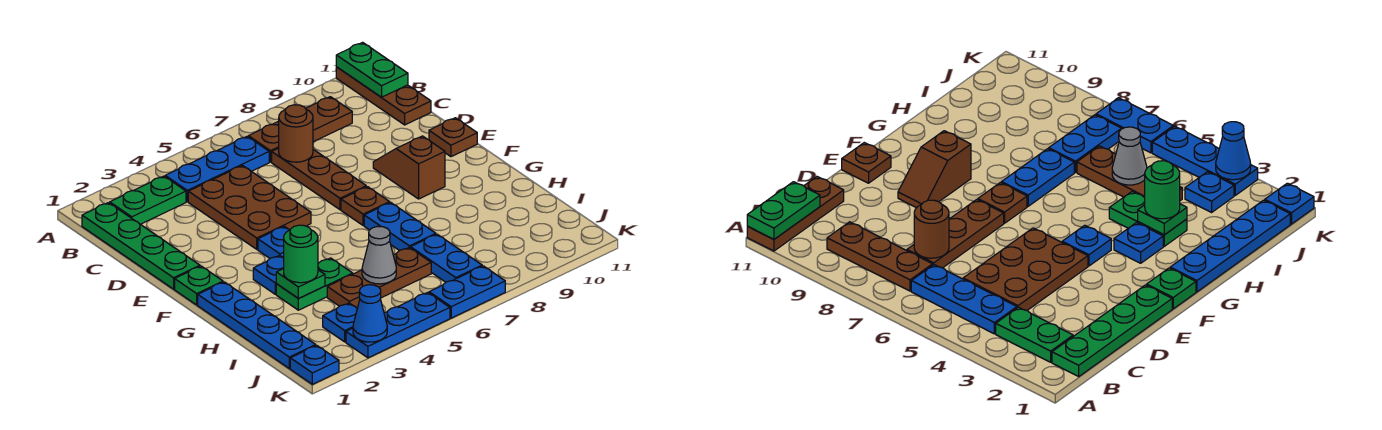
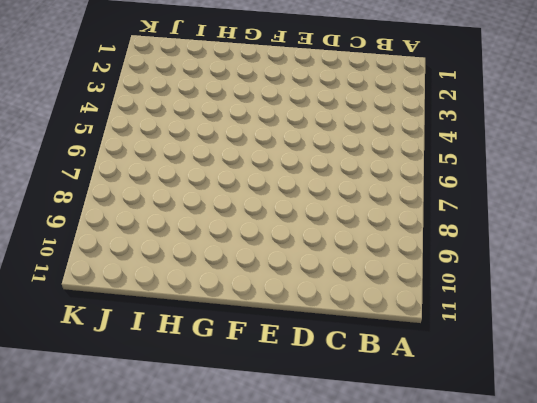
none -> brown plate A11:C11 level 1
none -> green plate B1:E1 level 1
none -> green plate B2:B3 level 1

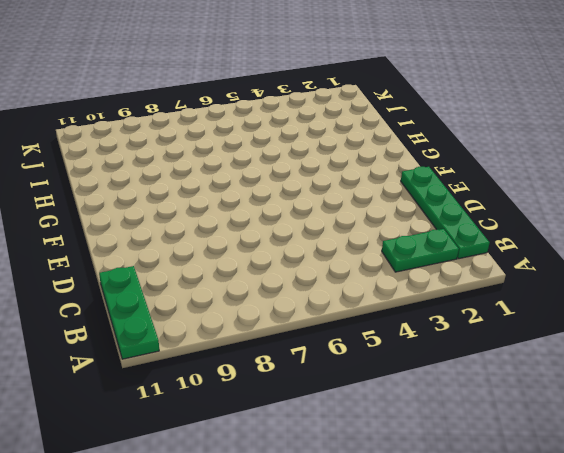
green plate A11:C11 level 1 -> brown plate A11:C11 level 1
none -> blue plate B4:B6 level 1
none -> brown plate B7:B9 level 1
none -> brown plate C4:E5 level 1

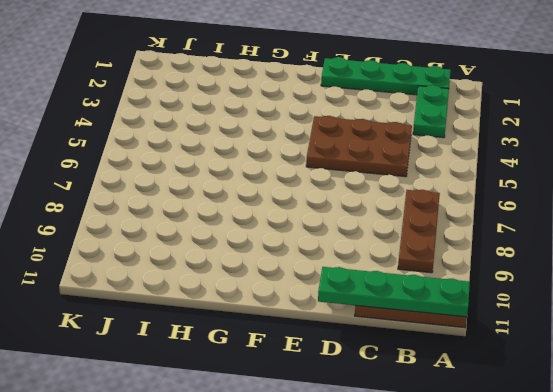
green plate A11:D11 level 2 -> green plate A11:B11 level 2
none -> blue plate B4:B6 level 1
none -> brown plate C7:E7 level 1
none -> brown slope E9:F9 level 1 top F

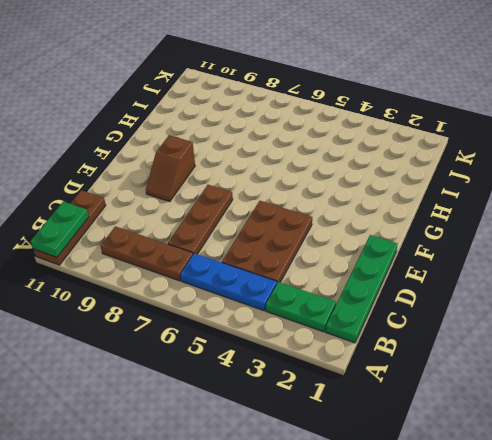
none -> brown plate E11 level 1
none -> green plate F1 level 1
none -> blue plate F4 level 1

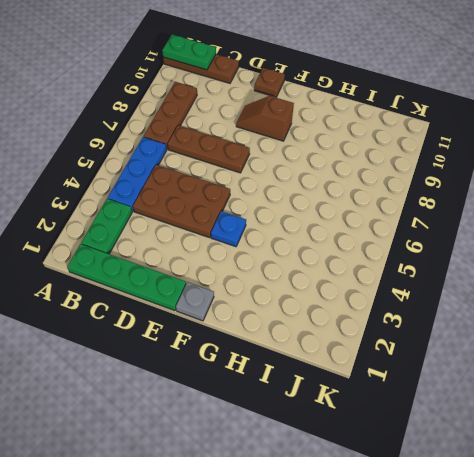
grey plate F1 level 1 -> green plate F1 level 1
none -> brown plate F7 level 1
none -> blue plate G1:J1 level 1
none -> blue plate G3 level 1

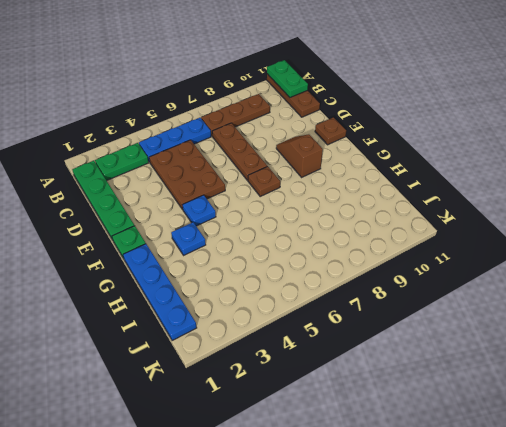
none -> blue plate G7:H7 level 1
none -> green plate H3:H4 level 1
none -> brown plate I4:I6 level 1

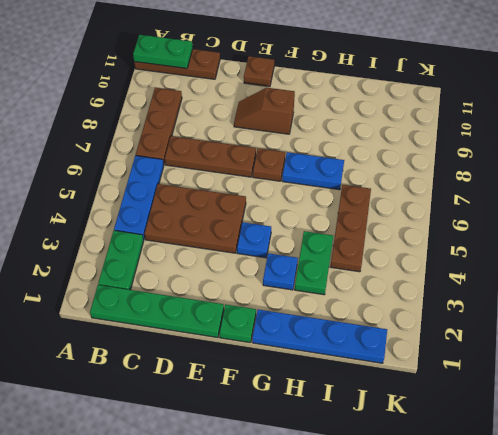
none -> blue plate I7:J7 level 1
none -> blue plate J3 level 1
none -> blue plate K1 level 1

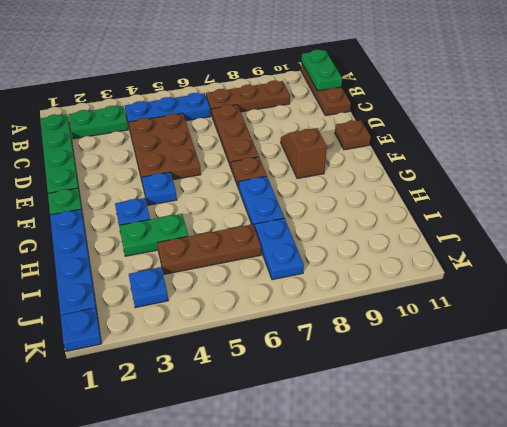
none -> blue plate K3:K5 level 1
none -> blue plate K6:K7 level 1
none -> brown round brick C7 level 2

